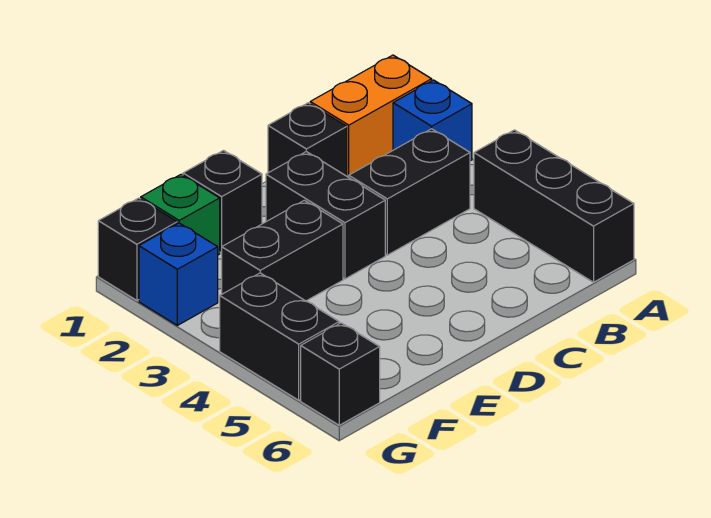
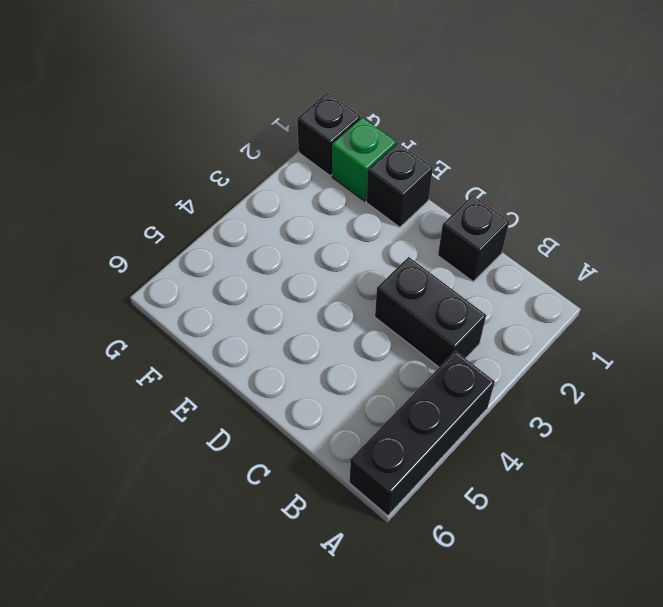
none -> orange brick A1:B1 level 1
none -> blue brick A2 level 1
none -> black brick D2:D3 level 1

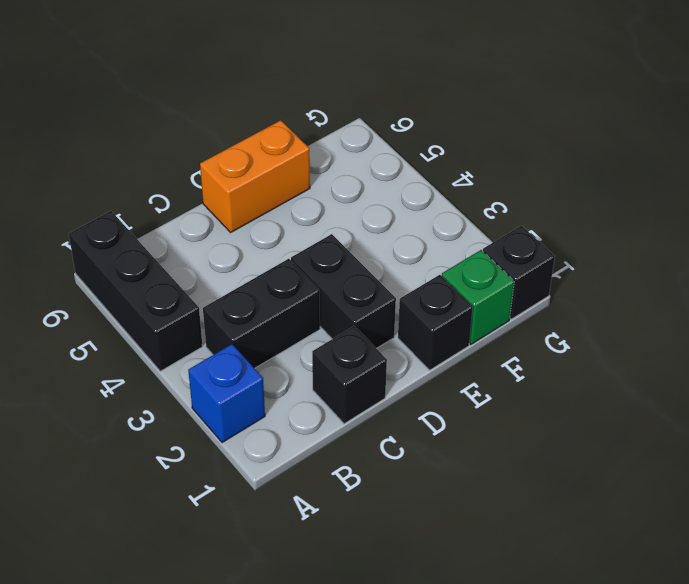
orange brick D6:E6 level 1 -> orange brick A1:B1 level 1
none -> black brick E3:F3 level 1
none -> blue brick G2 level 1
none -> black brick G4:G5 level 1

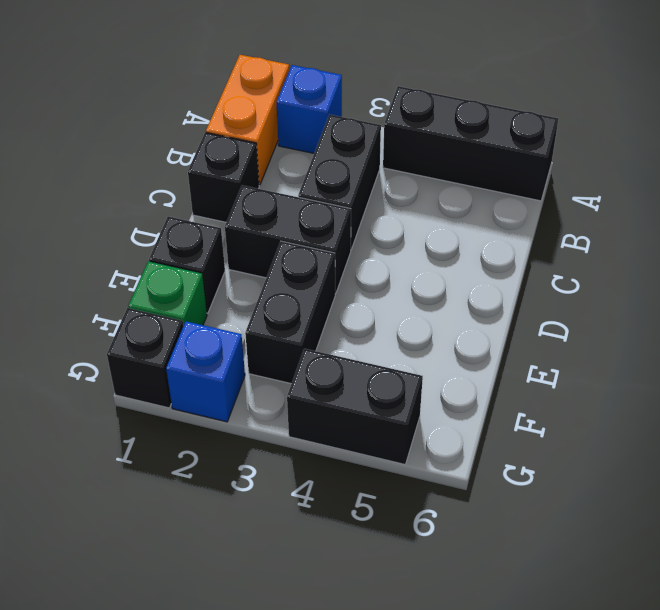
none -> black brick G6 level 1

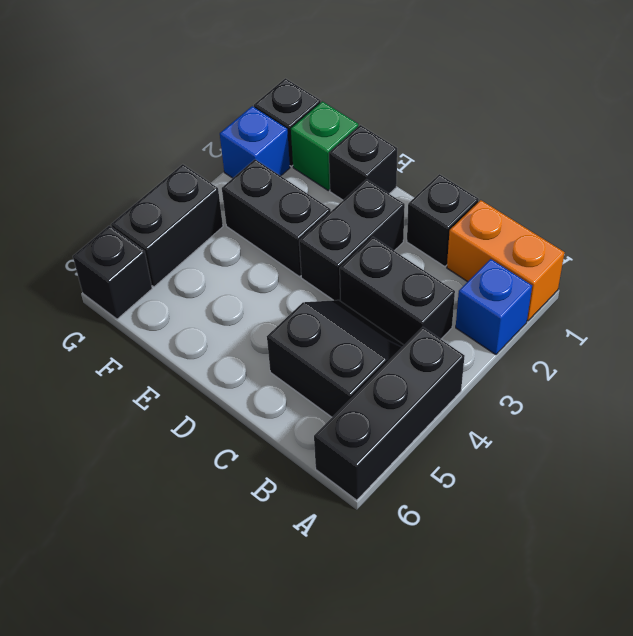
black slope B4:C5 level 1 top 5 -> none

